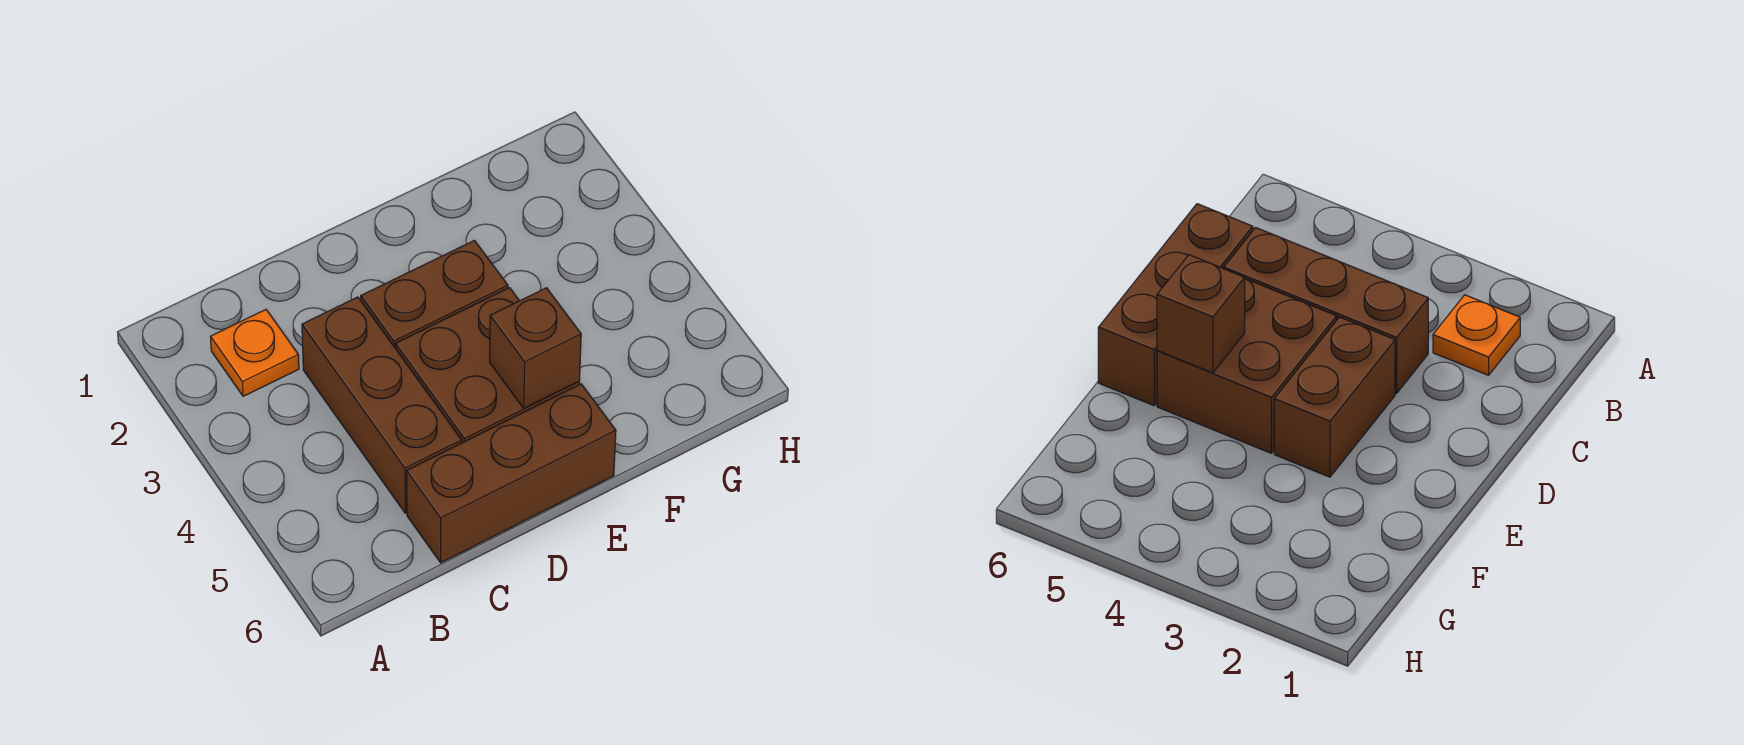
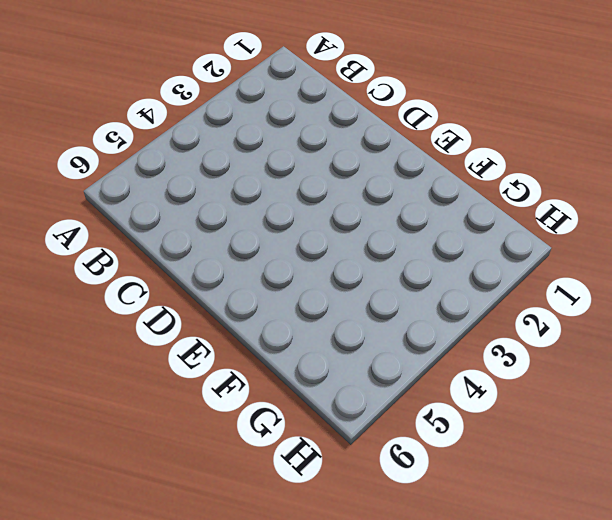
none -> orange plate B2 level 1
none -> brown brick C3:C5 level 1

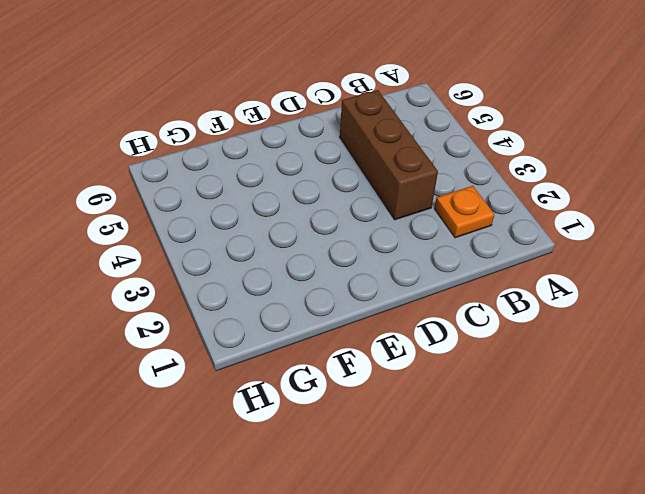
none -> brown brick C6:E6 level 1
none -> brown brick D3:E3 level 1

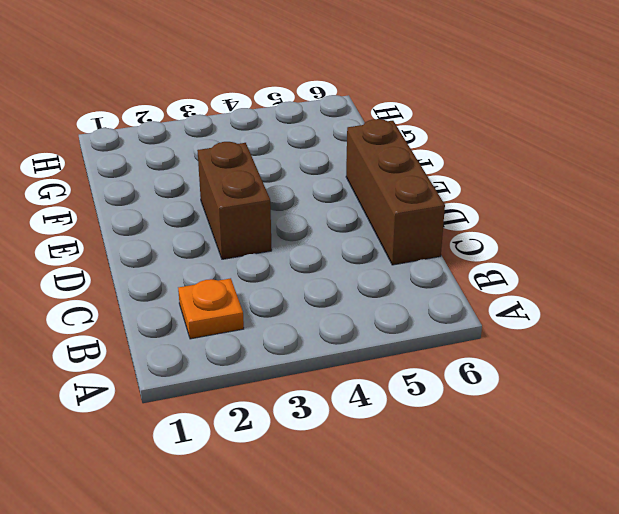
none -> brown brick C3:C5 level 1
none -> brown brick D4:E5 level 1

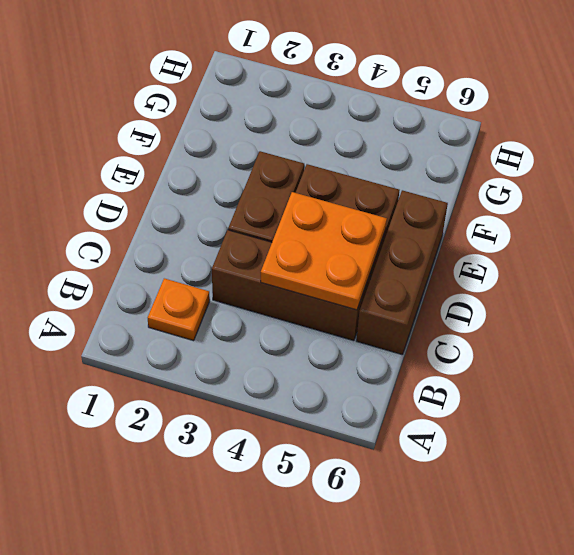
orange plate C4:D5 level 2 -> none
none -> brown brick E5 level 2

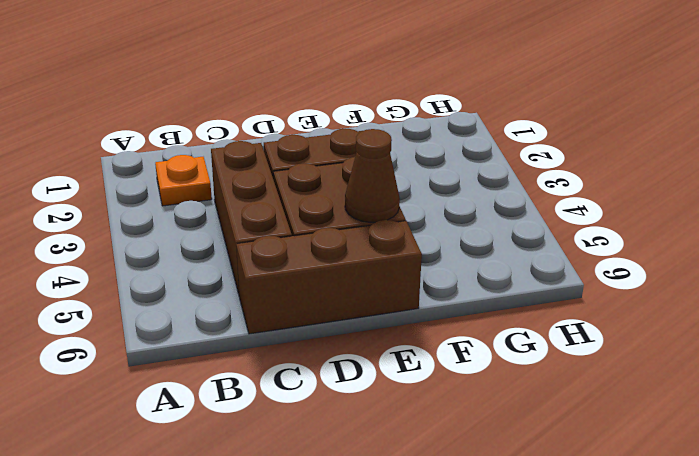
brown cone E5 level 2 -> brown brick E5 level 2

